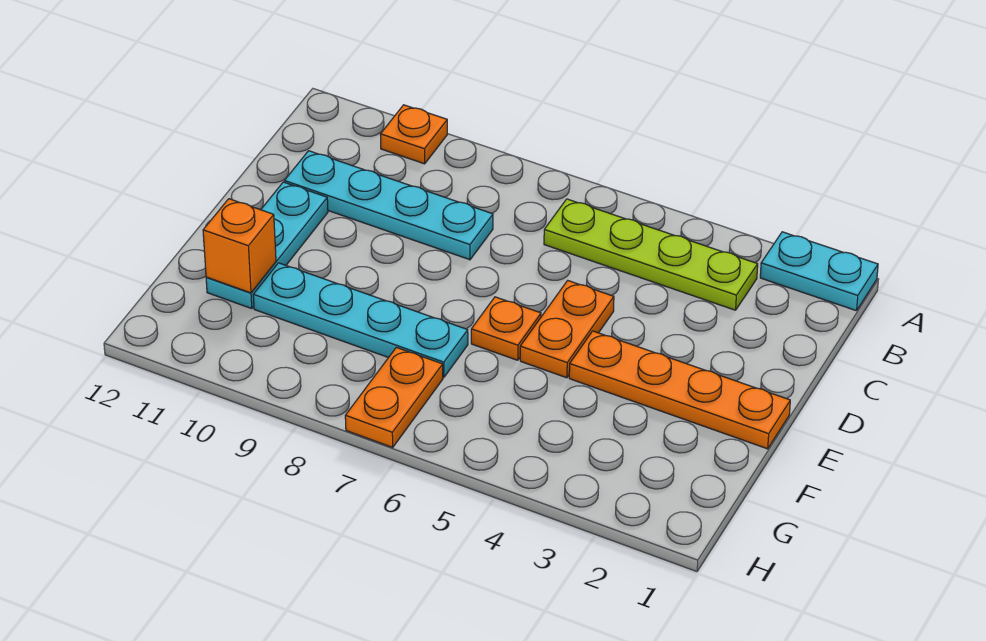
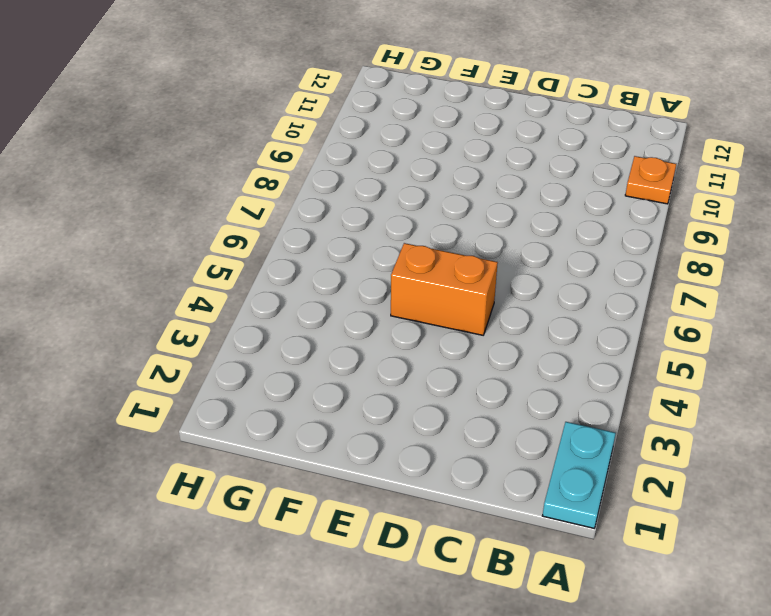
orange brick D5:E5 level 1 -> orange plate D5:E5 level 1
none -> lime plate B3:B6 level 1
none -> cyan plate C8:C11 level 1

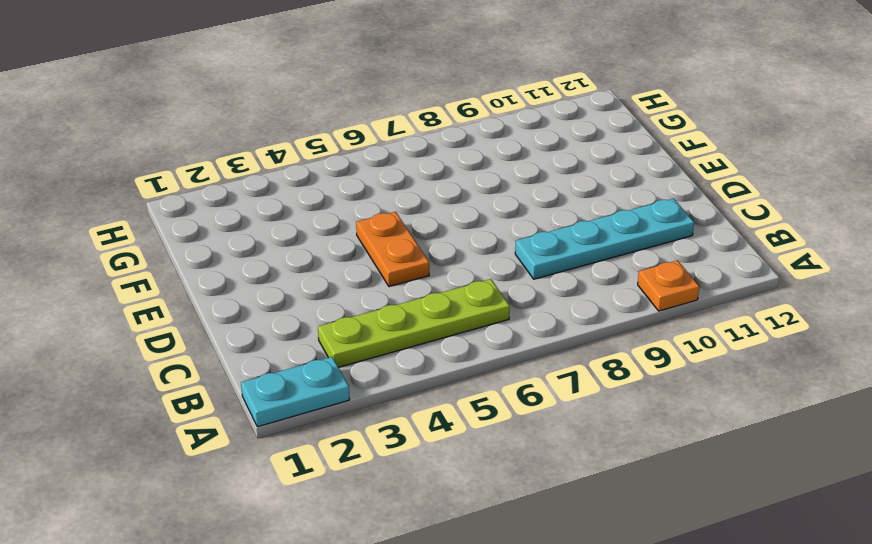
none -> cyan plate D11:F11 level 1
none -> orange plate E1:E4 level 1

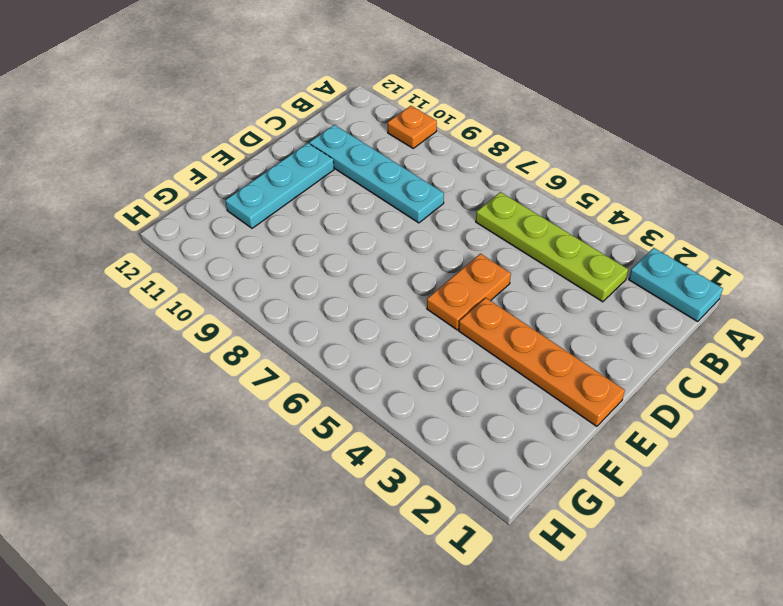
none -> orange plate E6 level 1
none -> cyan plate F7:F10 level 1

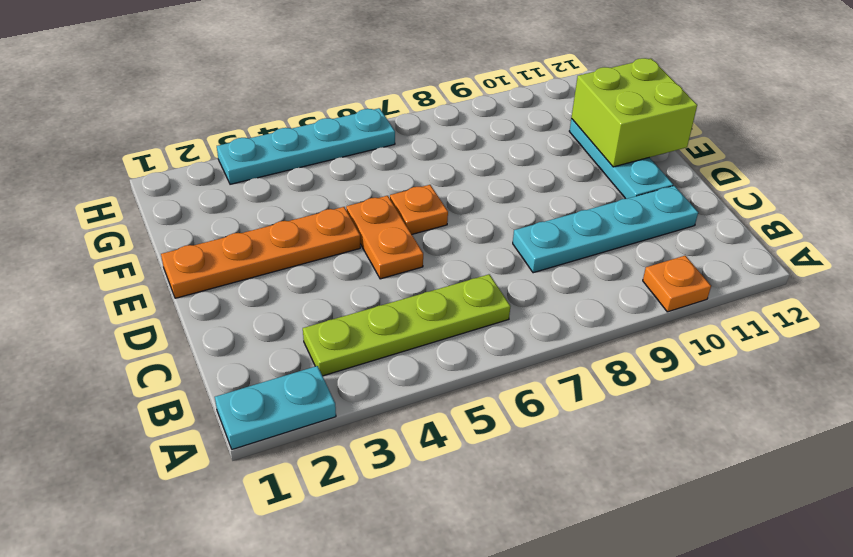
lime brick E11:F12 level 2 -> orange brick F11 level 2
cyan plate H3:H6 level 1 -> cyan plate F7:F10 level 1
none -> orange plate G7:H7 level 1

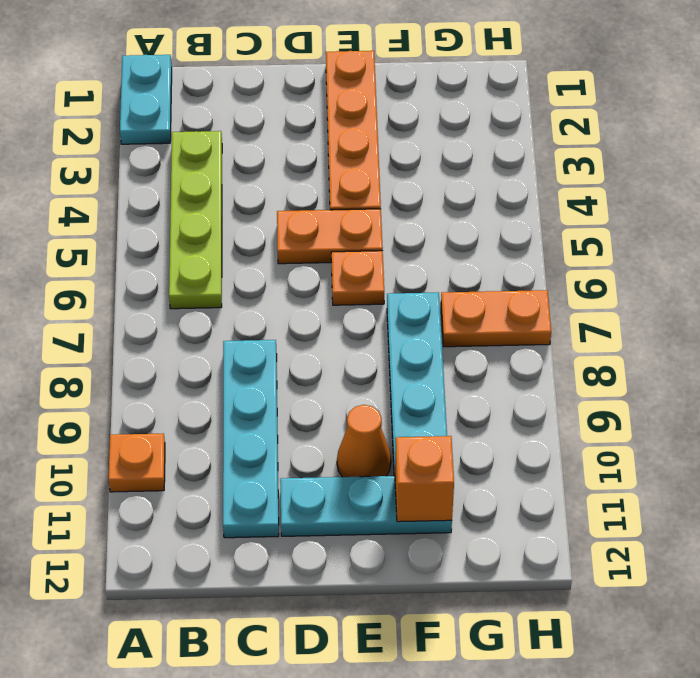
orange cone E10 level 1 -> none

